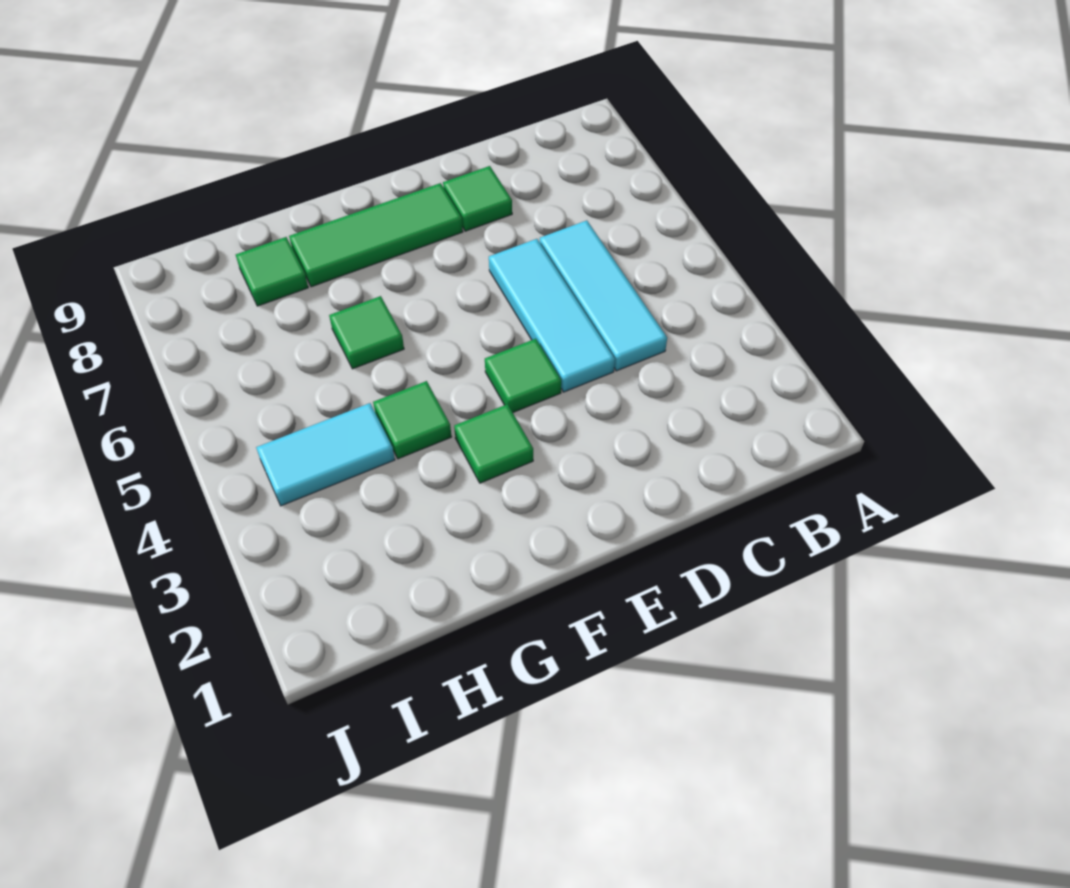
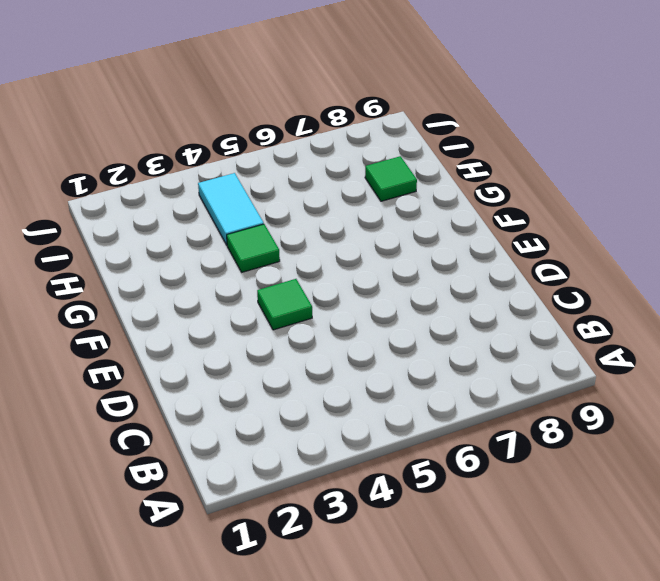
none -> cyan tile C4:C6 level 1
none -> cyan tile D4:D6 level 1

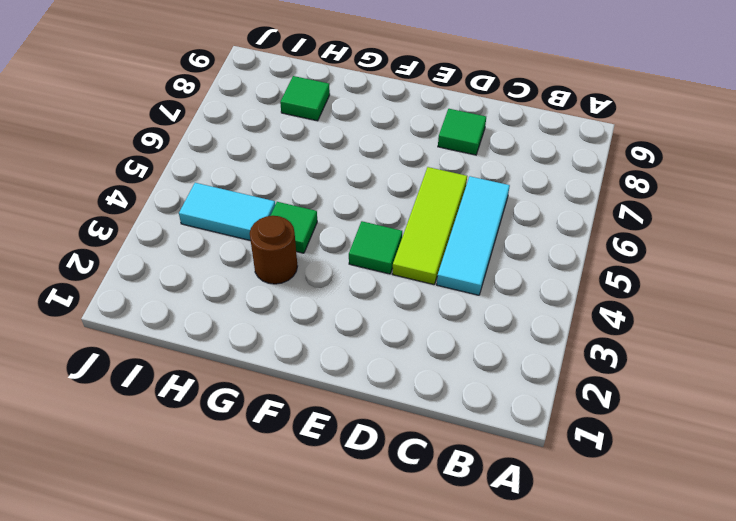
lime tile D4:D6 level 1 -> cyan tile D4:D6 level 1
brown round brick G3 level 1 -> none
none -> green tile E8:G8 level 1
none -> green tile F3 level 1

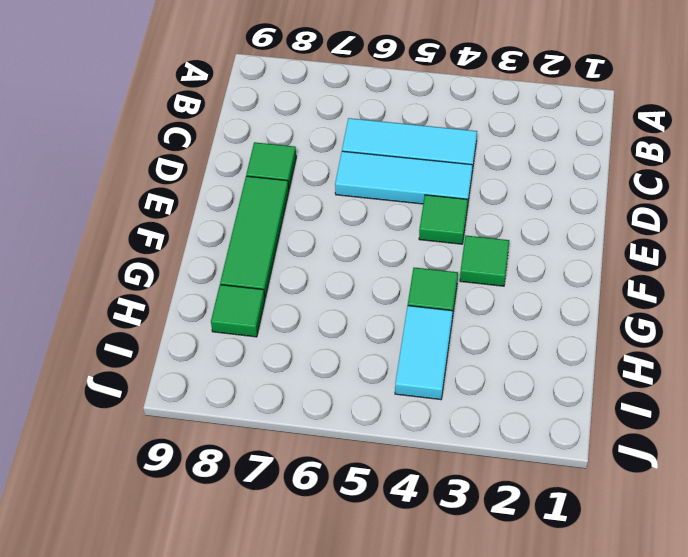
none -> green tile G6 level 1

